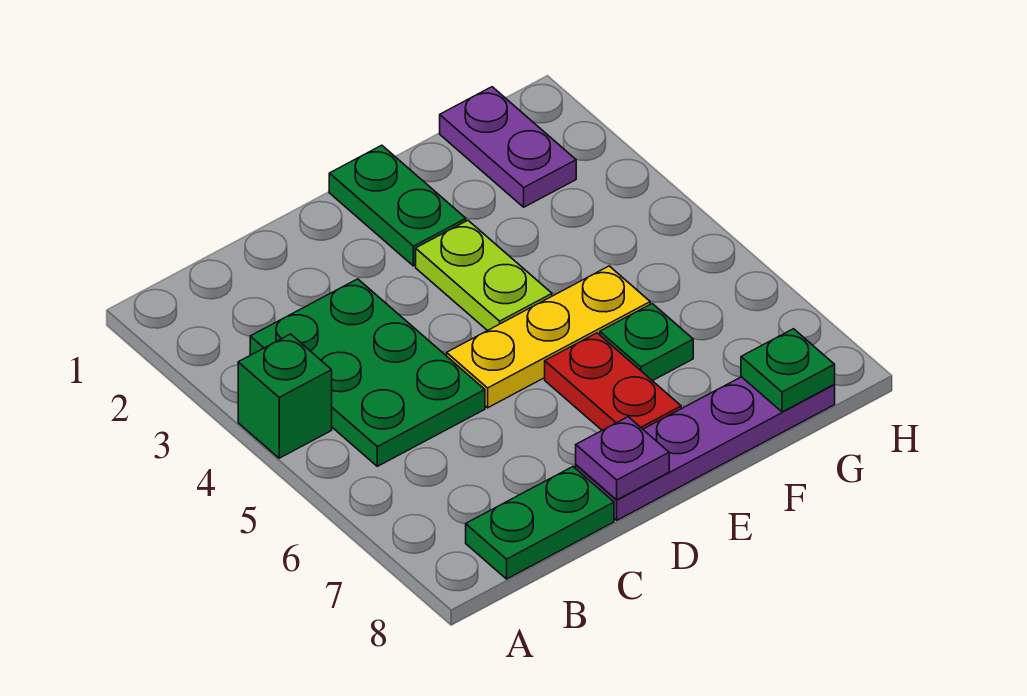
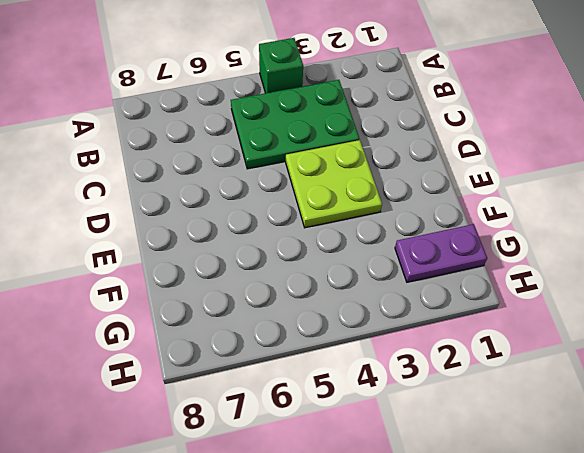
lime plate D3:E4 level 1 -> lime plate E3:E4 level 1
none -> green plate B8:C8 level 1
none -> yellow plate D5:F5 level 1
none -> purple plate D8:G8 level 1

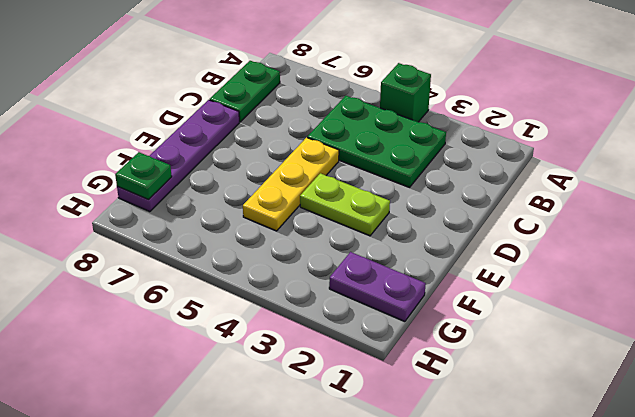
none -> green plate E1:E2 level 1
none -> red plate E6:E7 level 1
none -> green plate F6 level 1

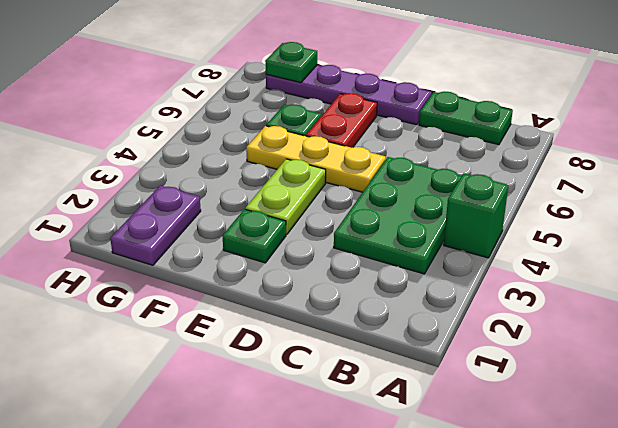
green plate E2 level 1 -> green plate E1:E2 level 1
none -> purple plate D8 level 2

